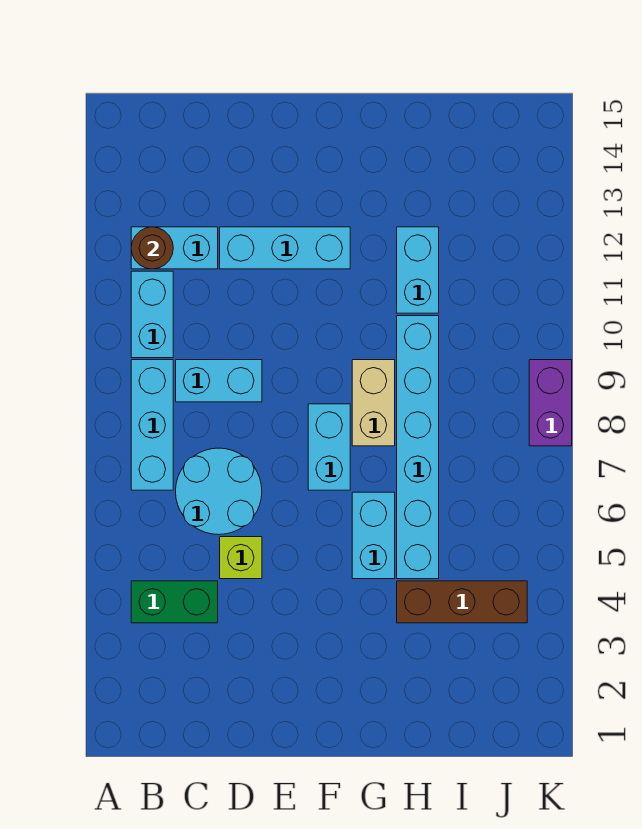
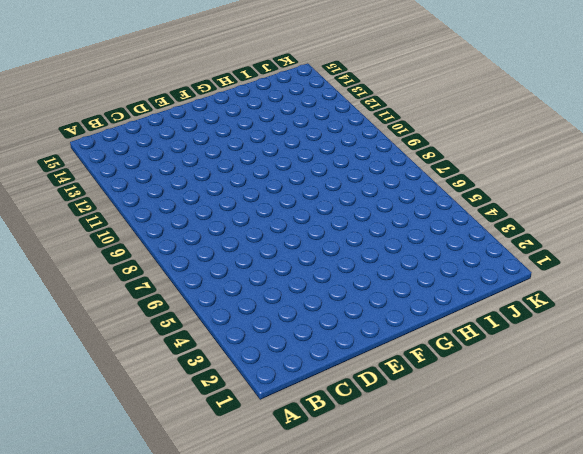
none -> green brick B4:C4 level 1
none -> cyan brick B7:B9 level 1
none -> cyan brick B10:B11 level 1

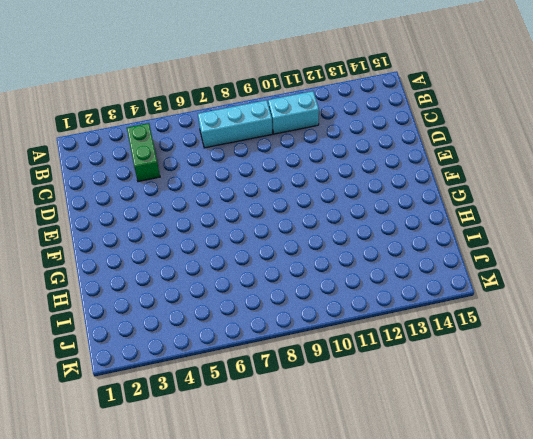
none -> cyan brick B12:C12 level 1
none -> cyan round brick C6:D7 level 1
none -> cyan brick C9:D9 level 1

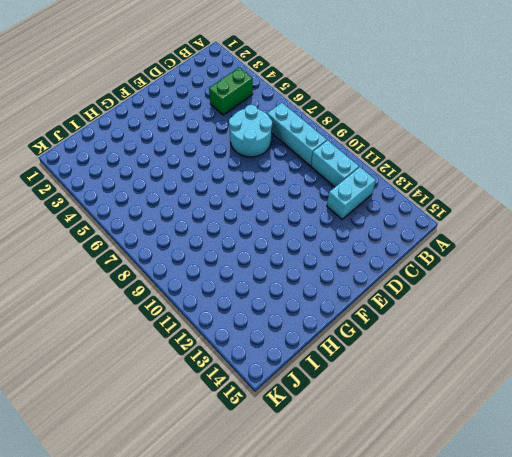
none -> cyan brick C9:D9 level 1
none -> lime brick D5 level 1
none -> cyan brick D12:F12 level 1

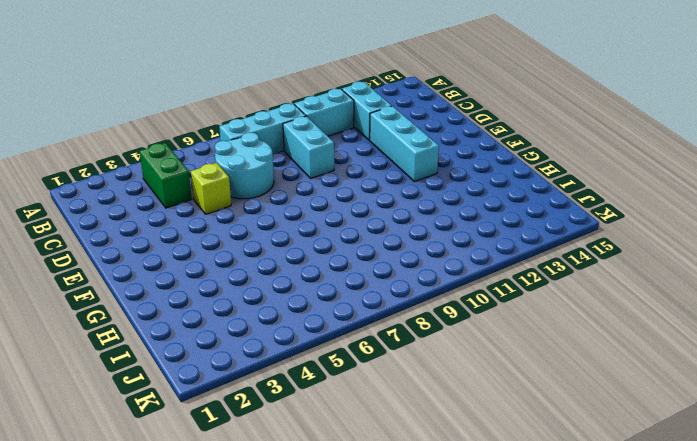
none -> cyan brick F7:F8 level 1
none -> cyan brick G5:G6 level 1
none -> tan brick G8:G9 level 1

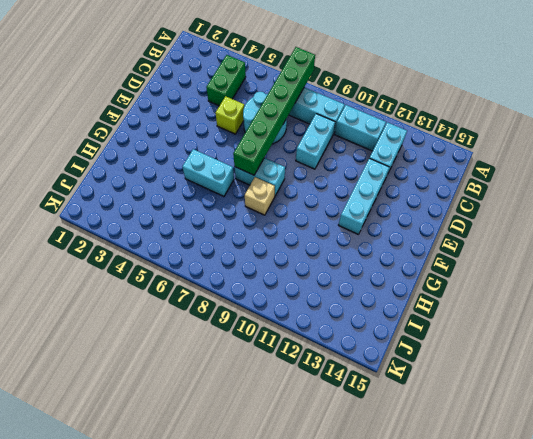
green brick A7:F7 level 2 -> none
tan brick G8 level 1 -> tan brick G8:G9 level 1
none -> brown brick H4:J4 level 1
none -> cyan brick H5:H10 level 1
none -> cyan brick H11:H12 level 1

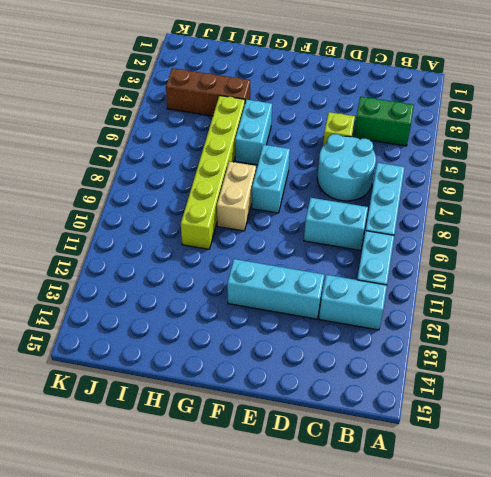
lime brick H5:H10 level 1 -> cyan brick H5:H10 level 1
none -> cyan brick H11:H12 level 1
none -> purple brick K8:K9 level 1
none -> brown round brick B12 level 2

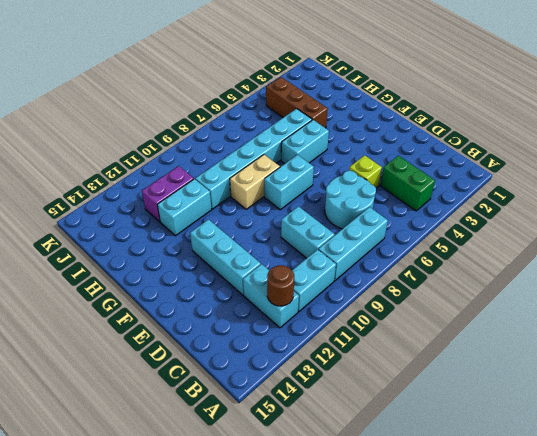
purple brick I11:I12 level 1 -> purple brick K8:K9 level 1

